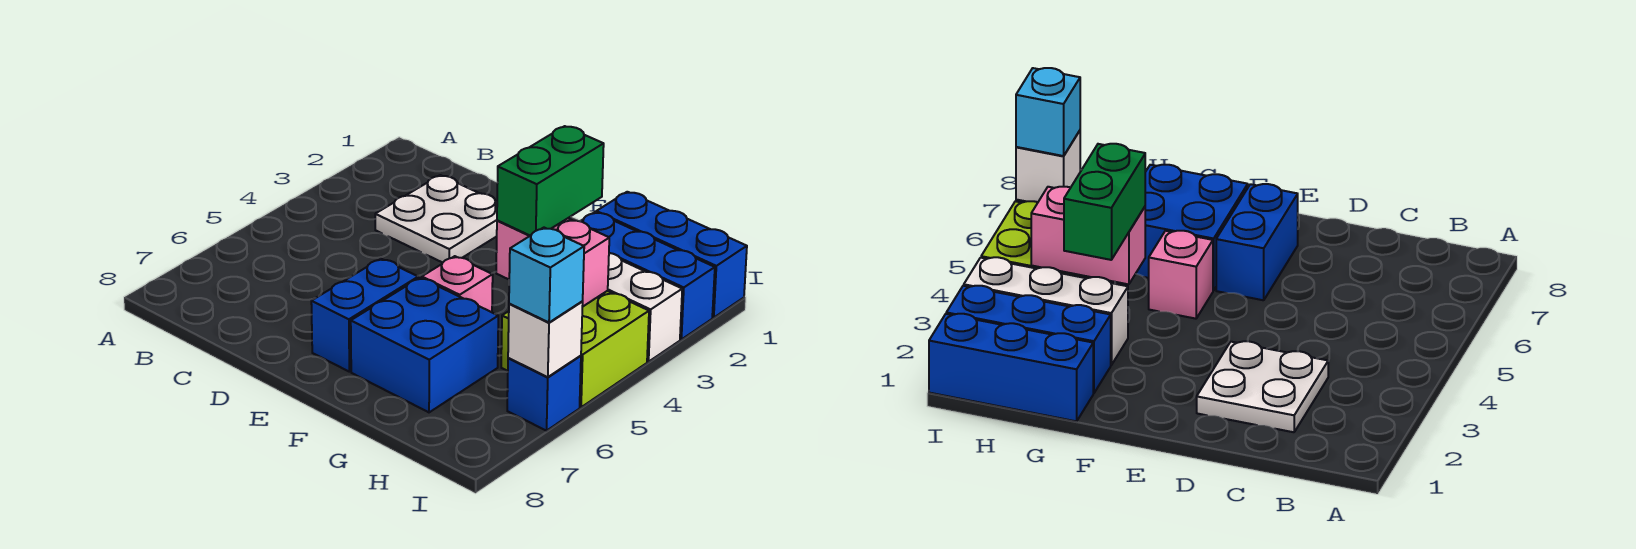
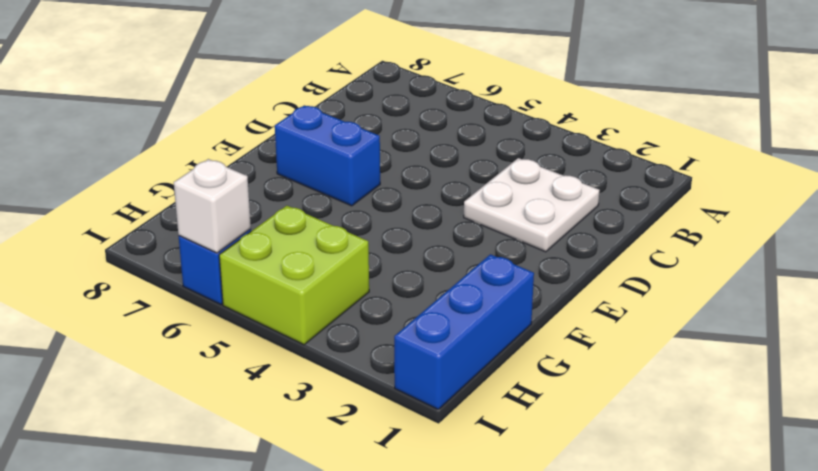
none -> pink brick F5 level 1
none -> blue brick F6:G7 level 1
none -> blue brick G2:I2 level 1

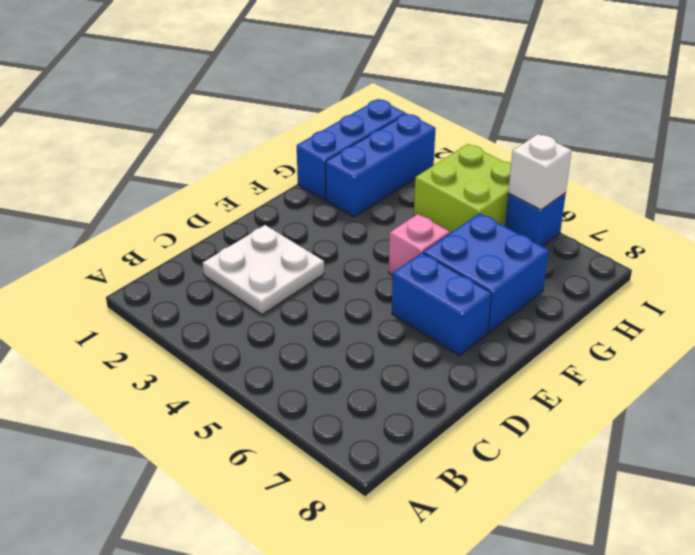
none -> white brick G3:I3 level 1
none -> pink brick G4:H4 level 2
none -> green brick G3:G4 level 3

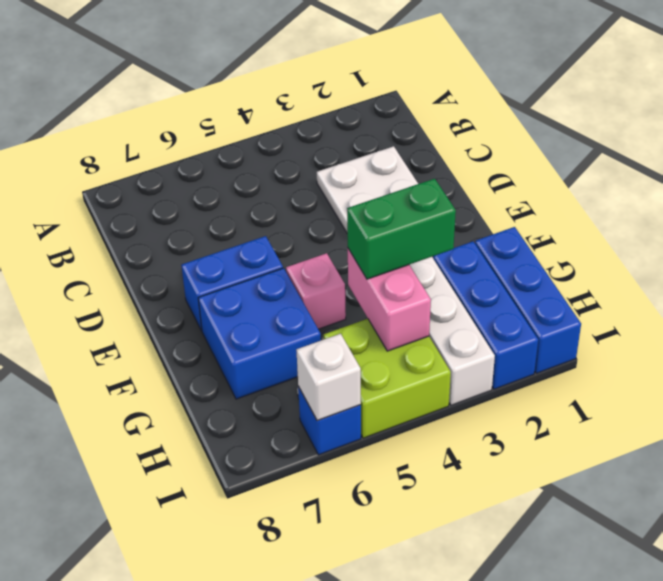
none -> cyan brick I6 level 3

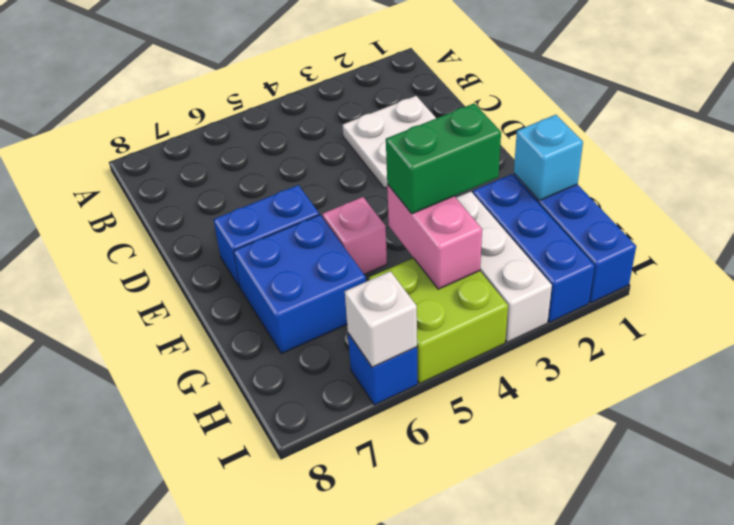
cyan brick G1 level 2 -> cyan brick I6 level 3

